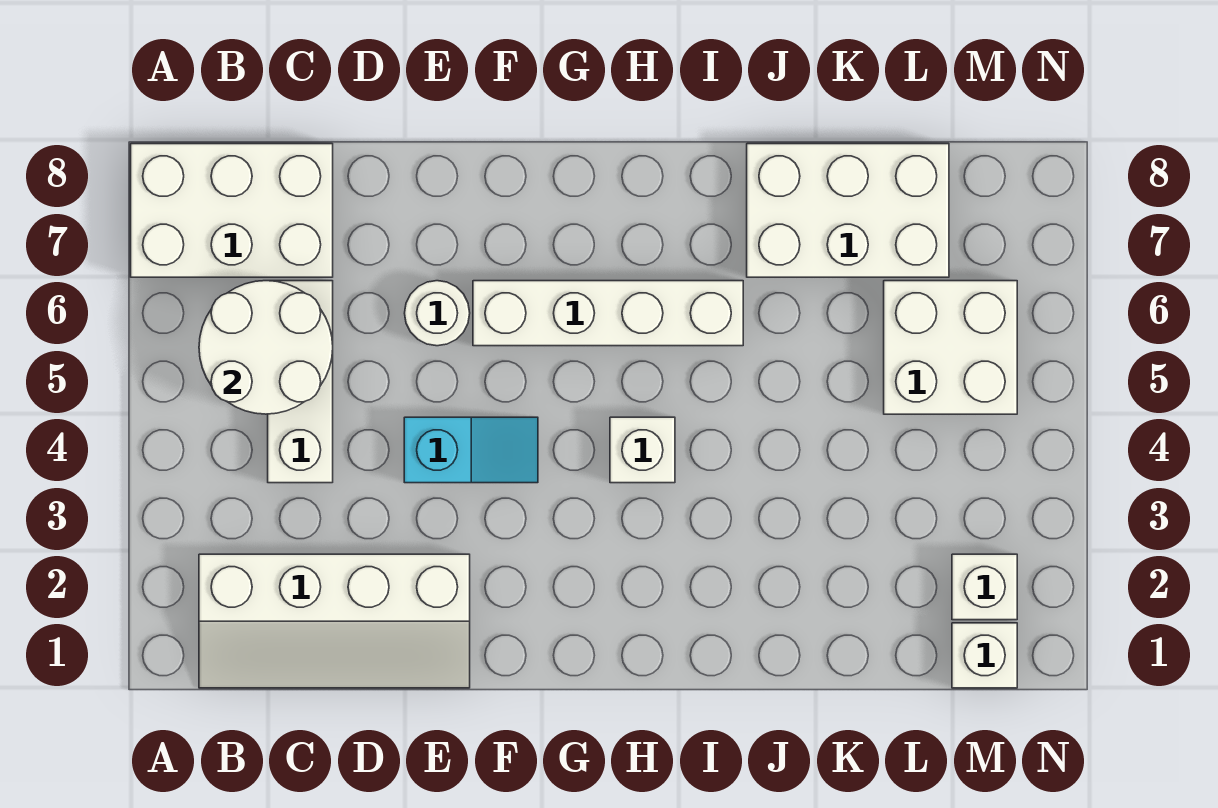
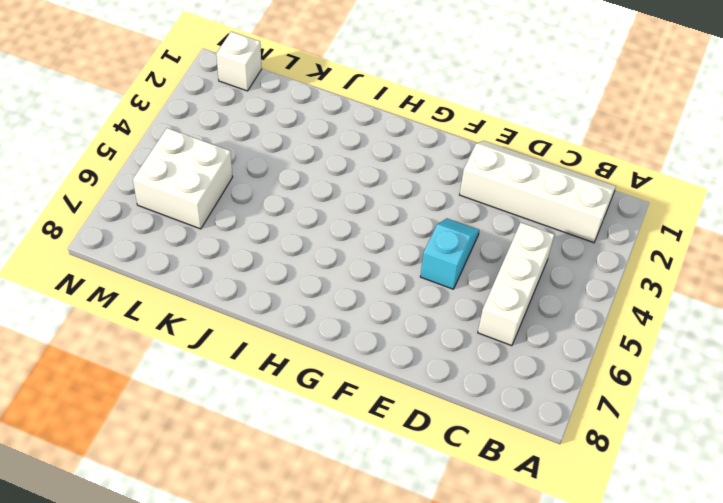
cyan slope E4:E5 level 1 top 5 -> cyan slope E4:F4 level 1 top E
none -> white brick A7:C8 level 1
none -> white round brick E6 level 1
none -> white brick F6:I6 level 1

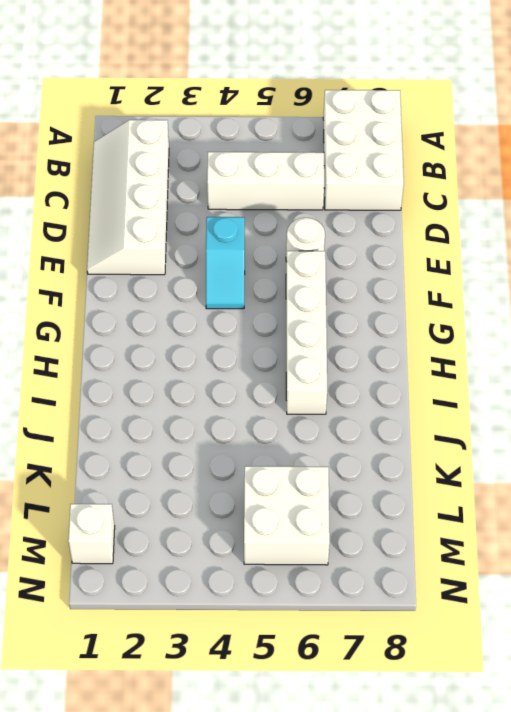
none -> white brick H4 level 1
none -> white brick J7:L8 level 1
none -> white brick M2 level 1

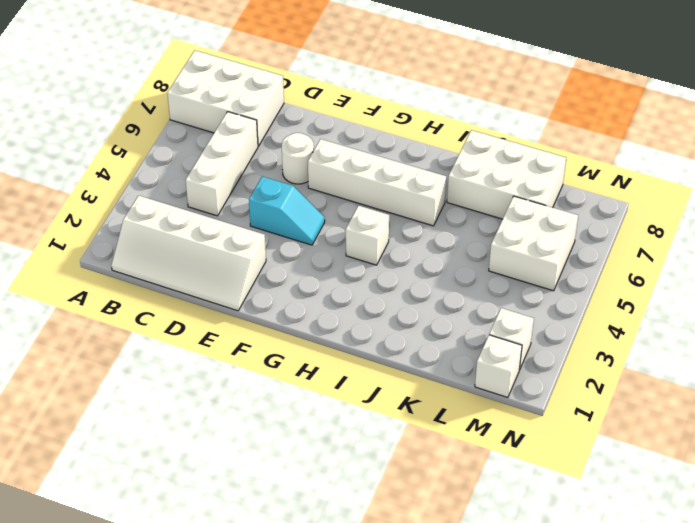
none -> white round brick B5:C6 level 2

